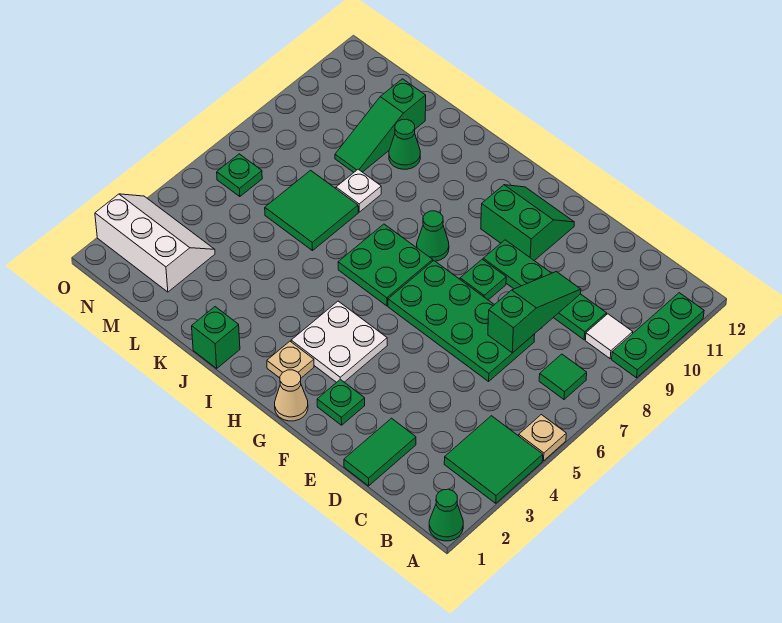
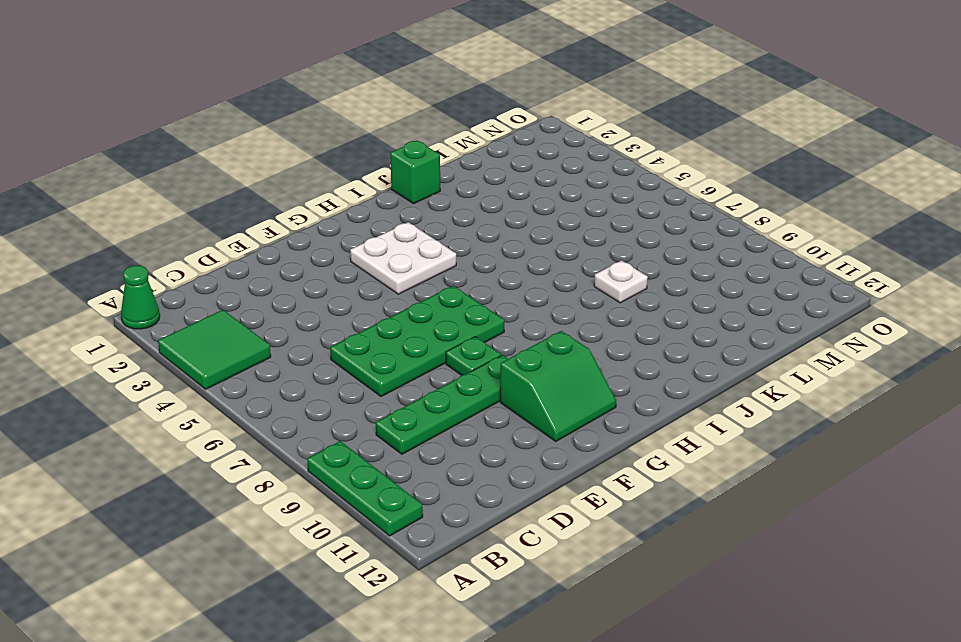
none -> tan plate A5 level 1
none -> green tile B7 level 1
none -> white tile B9 level 1

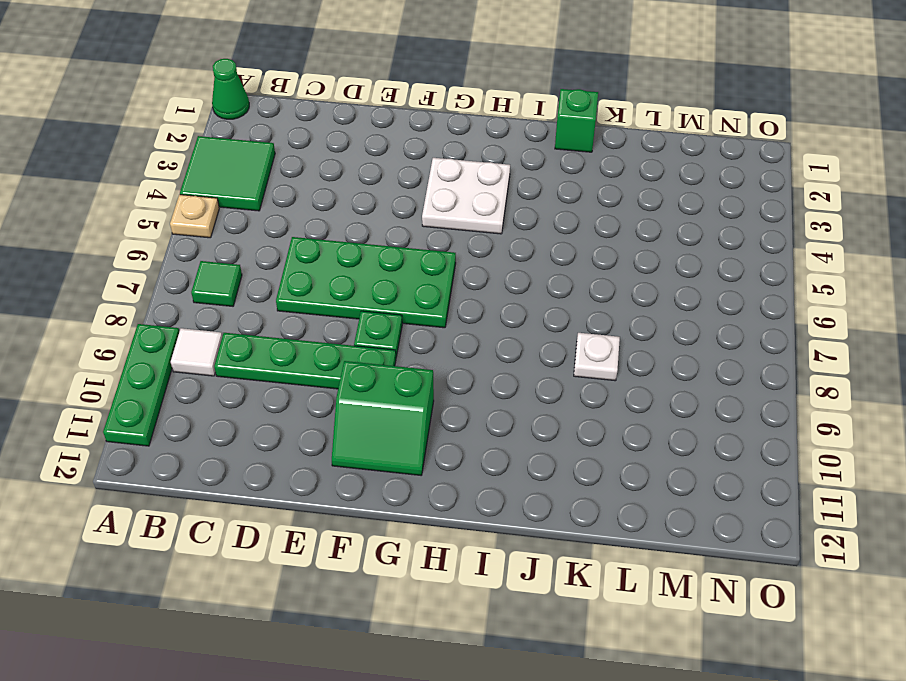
none -> green tile D1:D2 level 1
none -> green plate F2 level 1
none -> tan cone G1 level 1

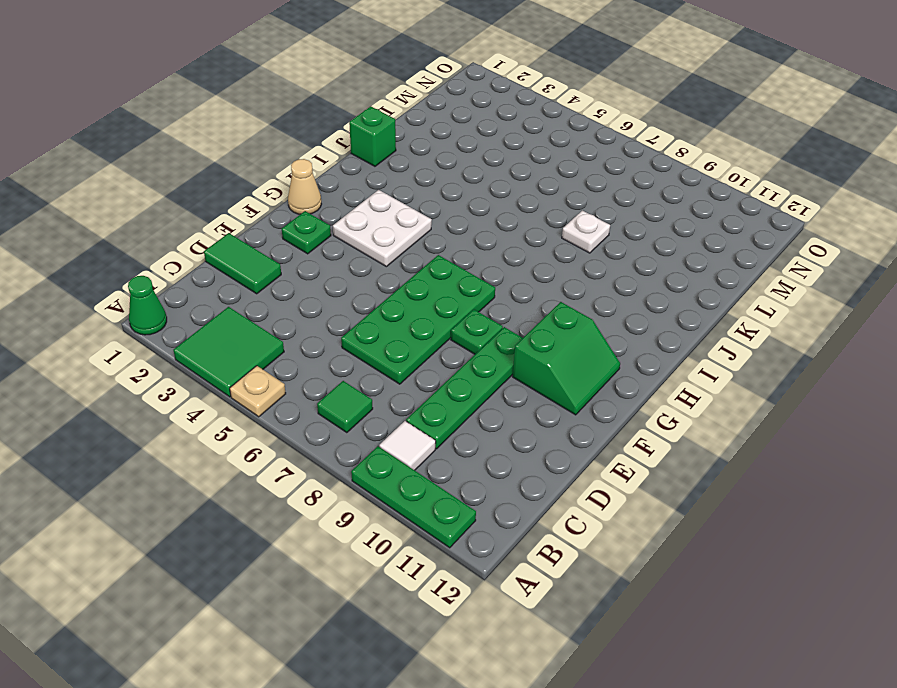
none -> tan plate H2 level 1
none -> green plate H6:I7 level 1
none -> green cone H8 level 1

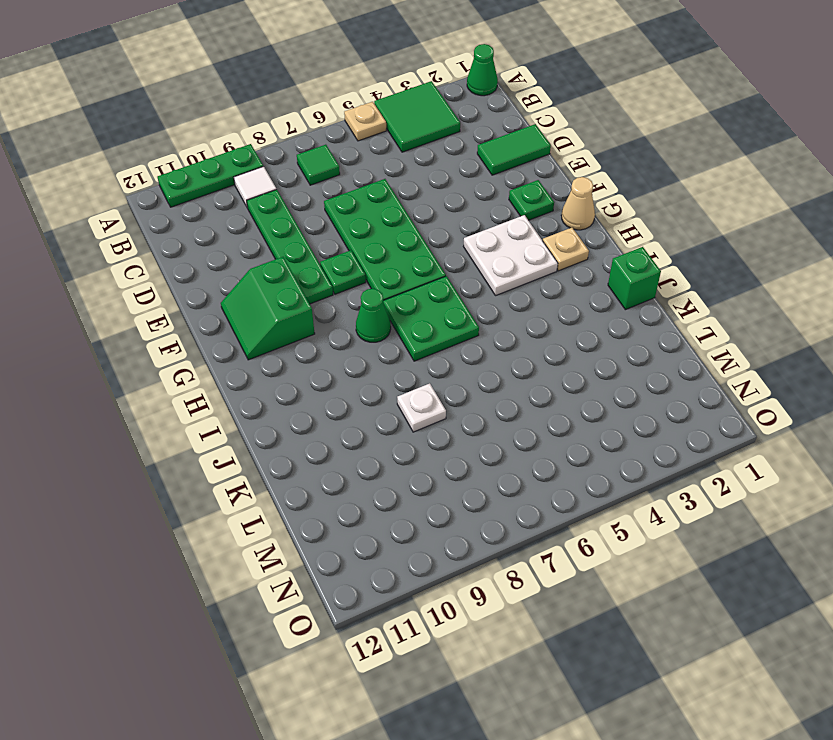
none -> green tile K6:L7 level 1
none -> green cone K10 level 1
none -> green slope L9:L11 level 1 top 11

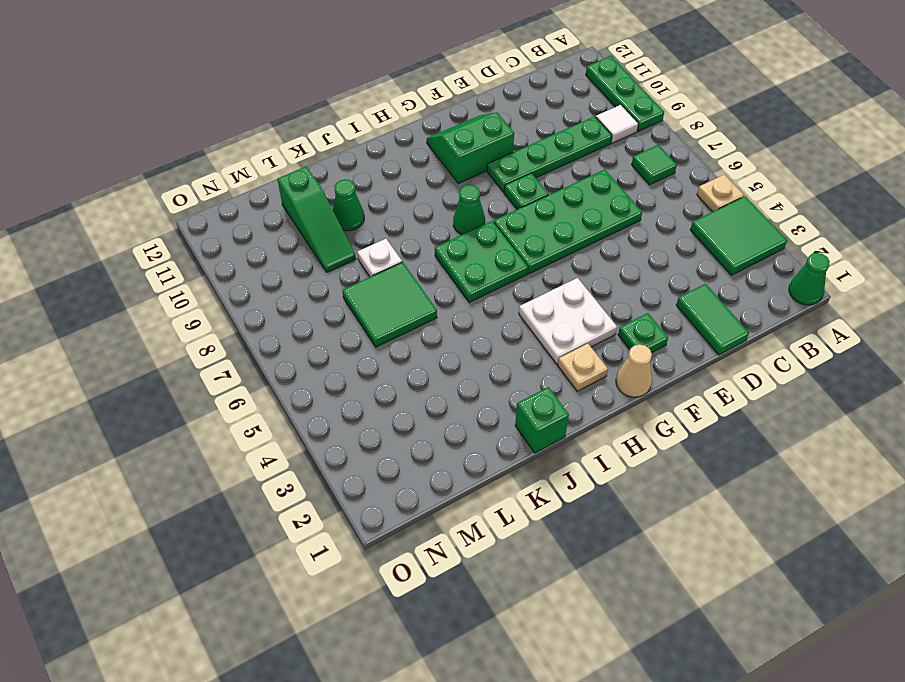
none -> white slope M2:O3 level 1 top 2
none -> green plate N6 level 1
none -> green slope D7:D9 level 2 top 7

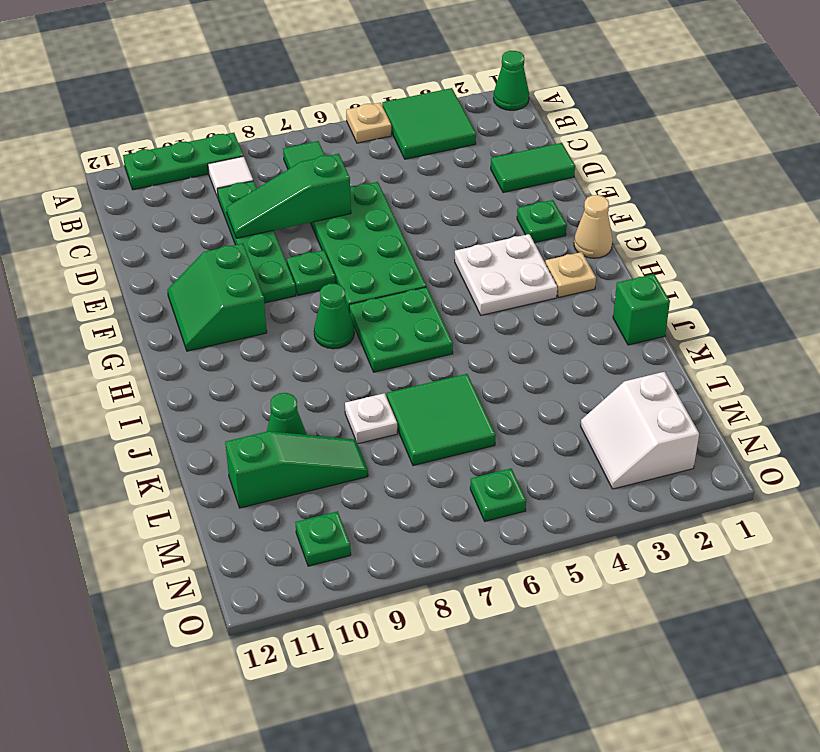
white slope M2:N3 level 1 top 2 -> white slope M2:O3 level 1 top 2
green plate N10 level 1 -> none

